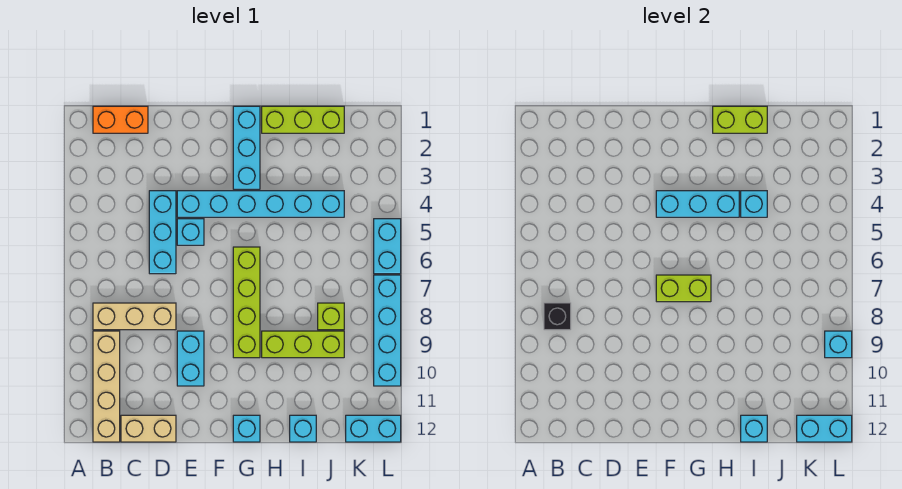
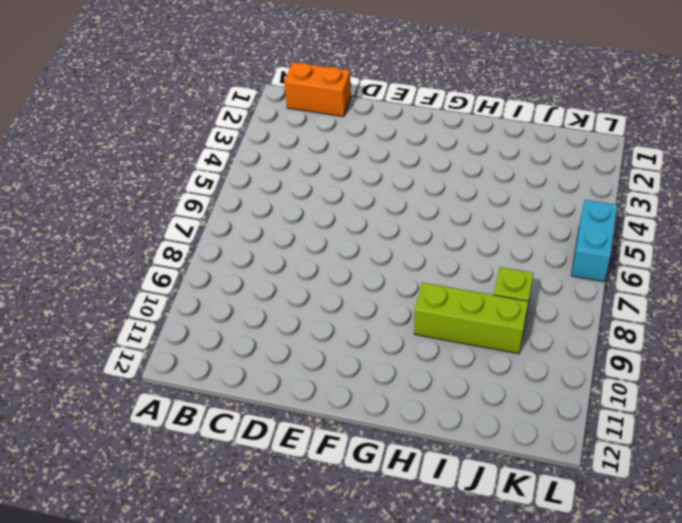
none -> tan brick B8:D8 level 1
none -> tan brick B9:B12 level 1
none -> tan brick C12:D12 level 1

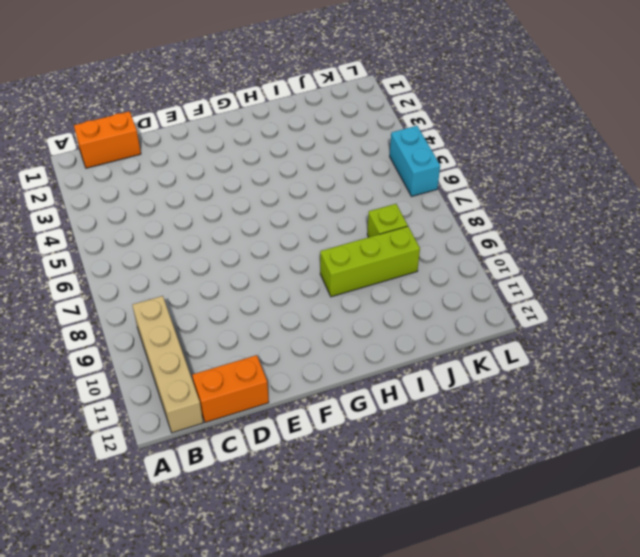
orange brick C12:D12 level 1 -> tan brick C12:D12 level 1
none -> tan brick B8:D8 level 1
none -> cyan brick D4:D6 level 1
none -> cyan brick E4:J4 level 1

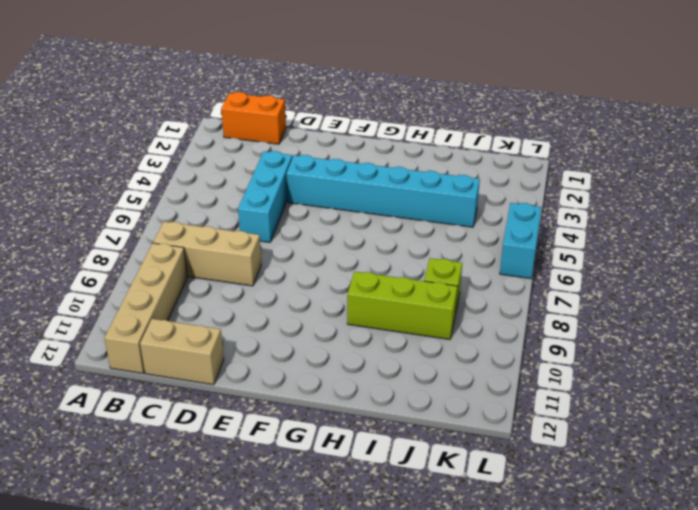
none -> cyan brick E5 level 1
none -> cyan brick E9:E10 level 1
none -> cyan brick G1:G3 level 1

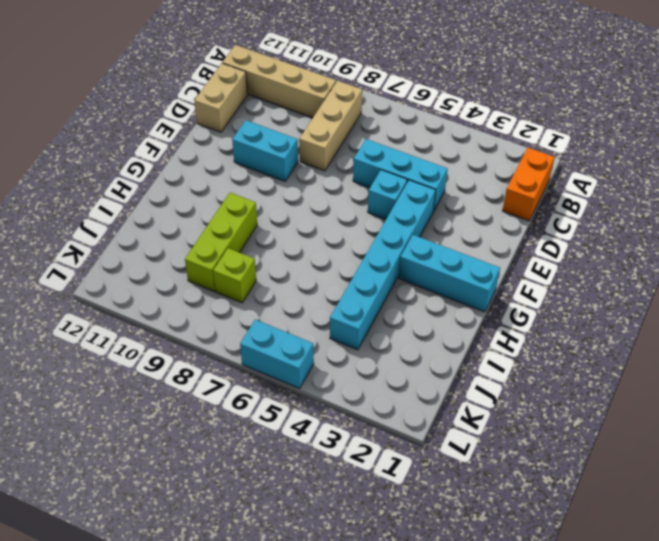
none -> lime brick G6:G9 level 1
none -> cyan brick G12 level 1
none -> lime brick H1:J1 level 1

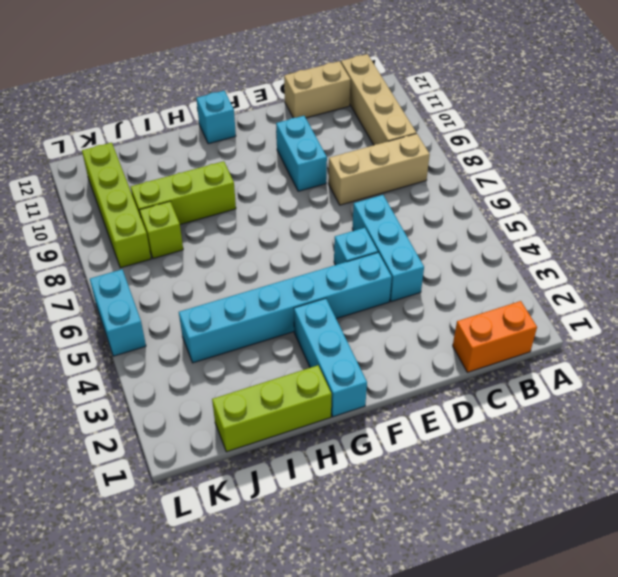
lime brick K8:K11 level 1 -> lime brick G6:G9 level 1
none -> cyan brick I12 level 1
none -> cyan brick K12:L12 level 1
none -> cyan brick L7:L10 level 1

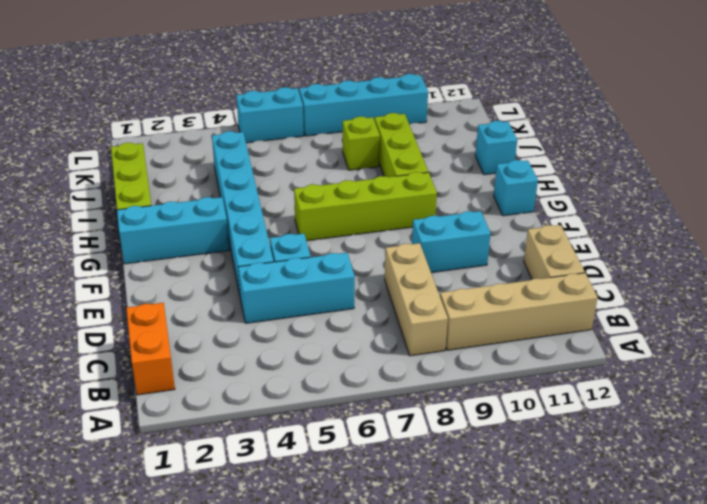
none -> cyan brick K12:L12 level 1
none -> black brick B8 level 2
none -> cyan brick F4:H4 level 2

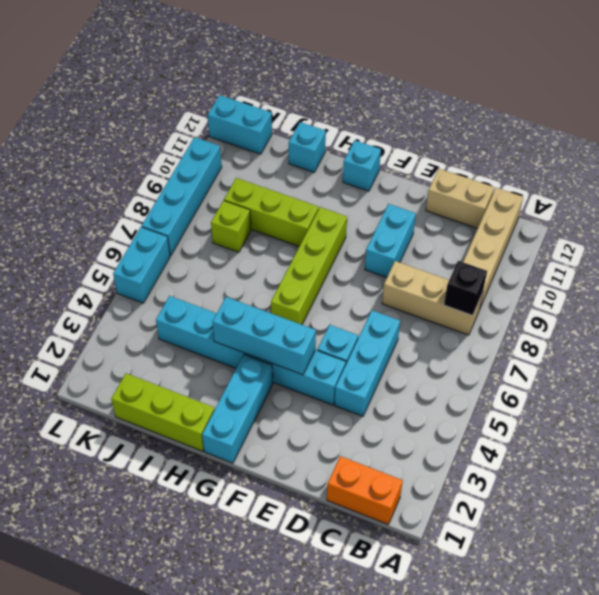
none -> lime brick F7:G7 level 2
none -> lime brick H1:I1 level 2
none -> cyan brick I4 level 2

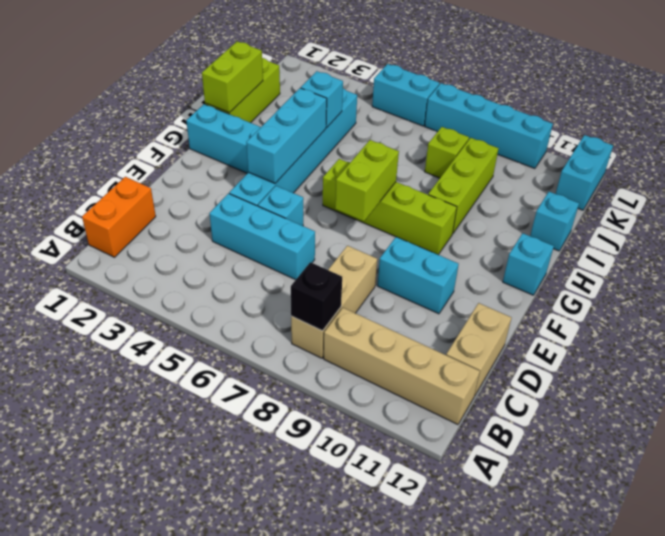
none -> cyan brick I12 level 2
none -> cyan brick K12:L12 level 2
none -> cyan brick L9 level 2

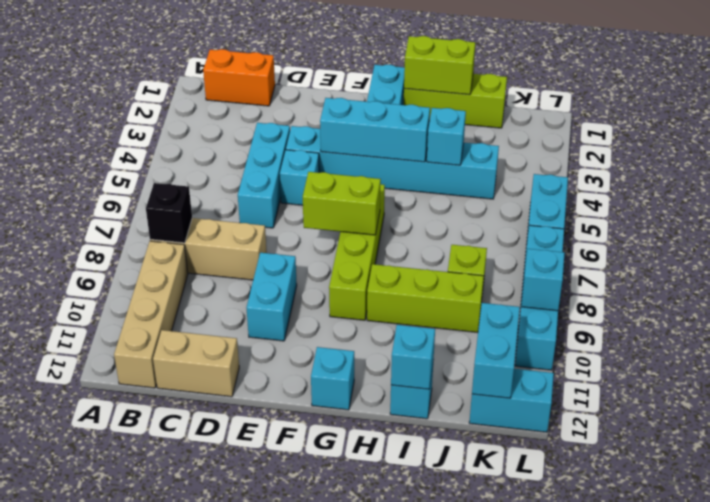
cyan brick K11:K12 level 2 -> cyan brick K12:L12 level 2

